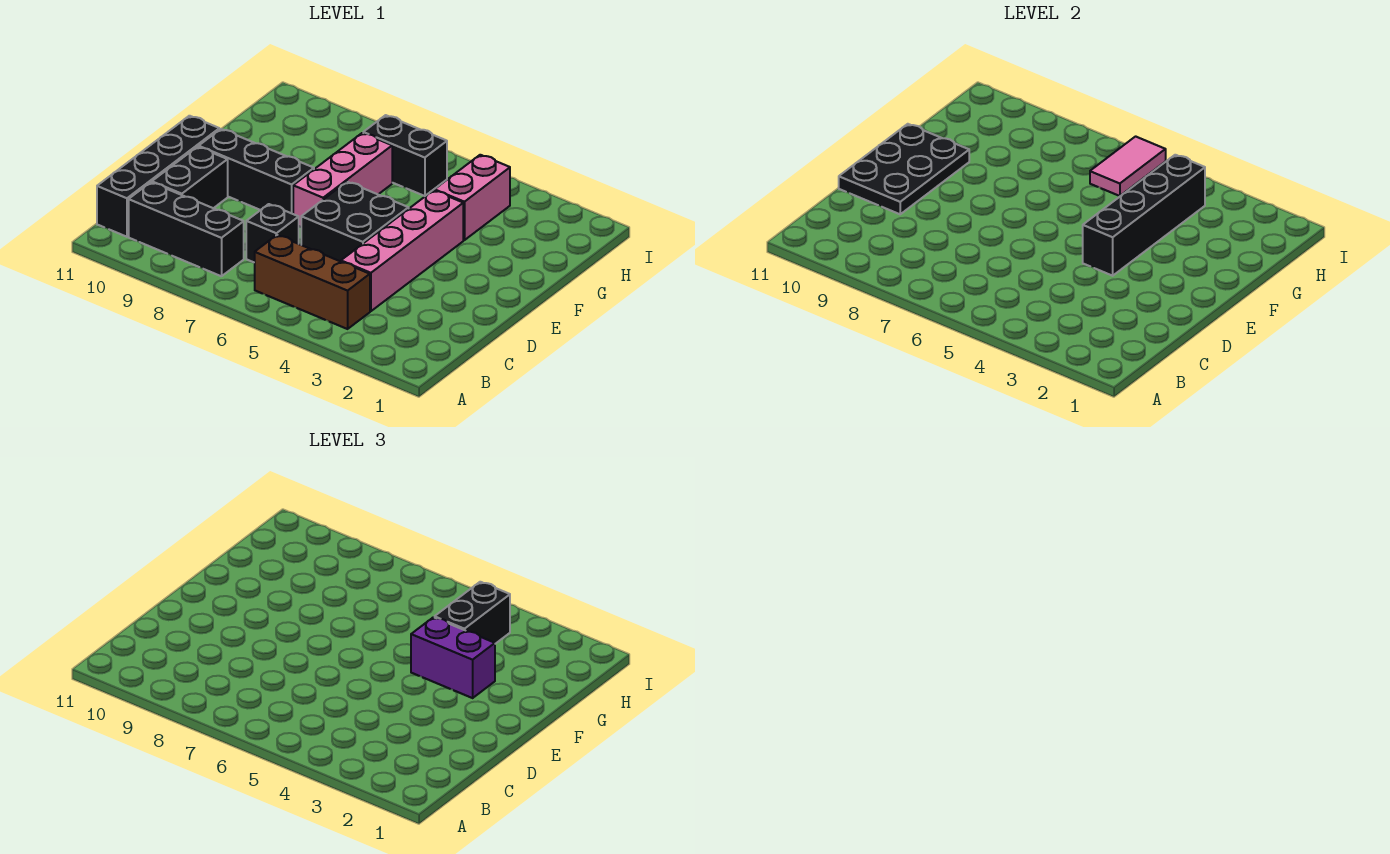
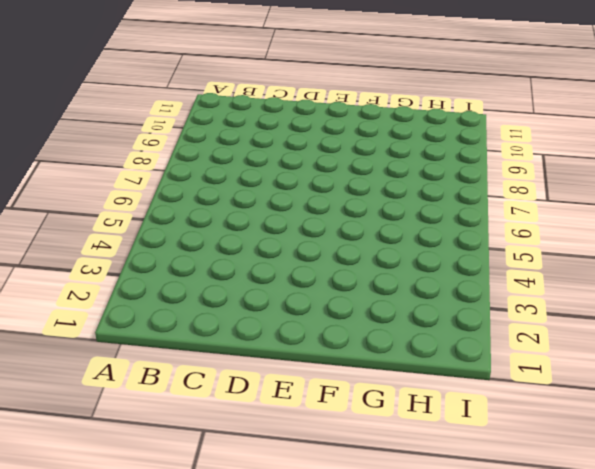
none -> brown brick B4:B6 level 1
none -> black brick B8:B10 level 1
none -> black brick B11:E11 level 1

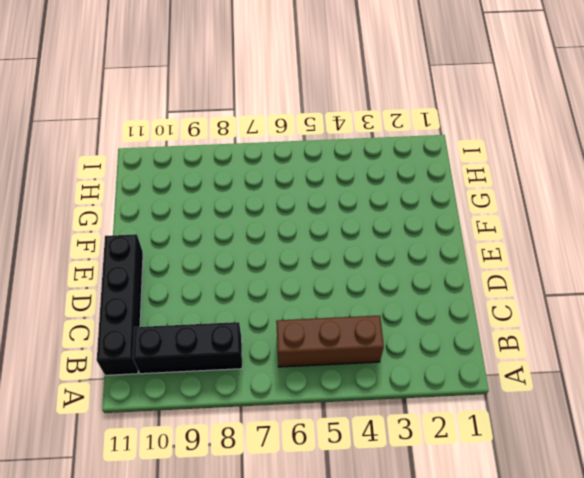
none -> pink brick C4:F4 level 1
none -> black brick C7 level 1
none -> black brick C10:D10 level 1

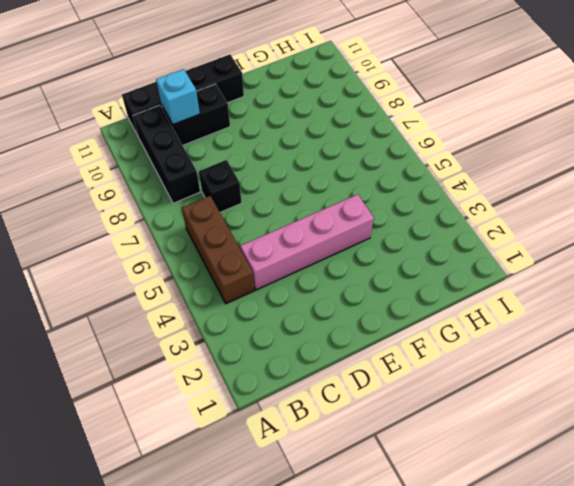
cyan brick C10 level 2 -> none
none -> black brick D5:E6 level 1
none -> pink brick E7:G7 level 1
none -> black brick E8:E10 level 1

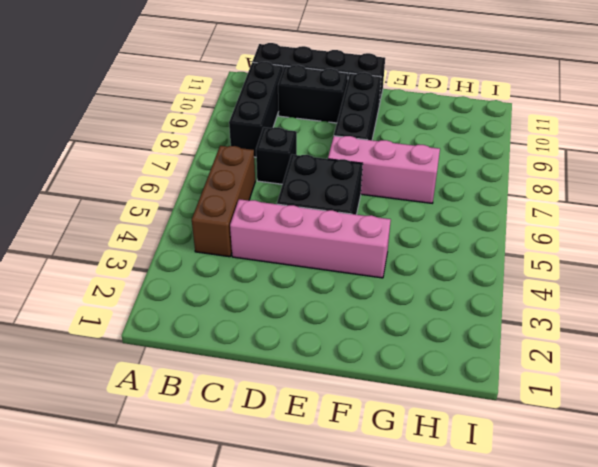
none -> pink brick G4:H4 level 1
none -> black brick H6:H7 level 1
none -> black plate D10:F11 level 2

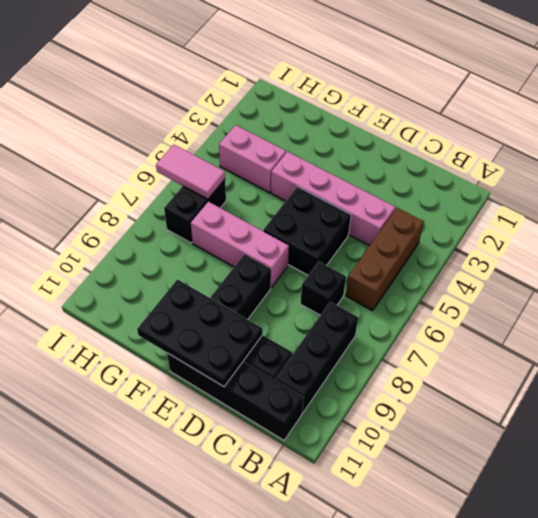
none -> black brick E4:H4 level 2
none -> purple brick F3:F4 level 3
none -> black brick G4:H4 level 3

